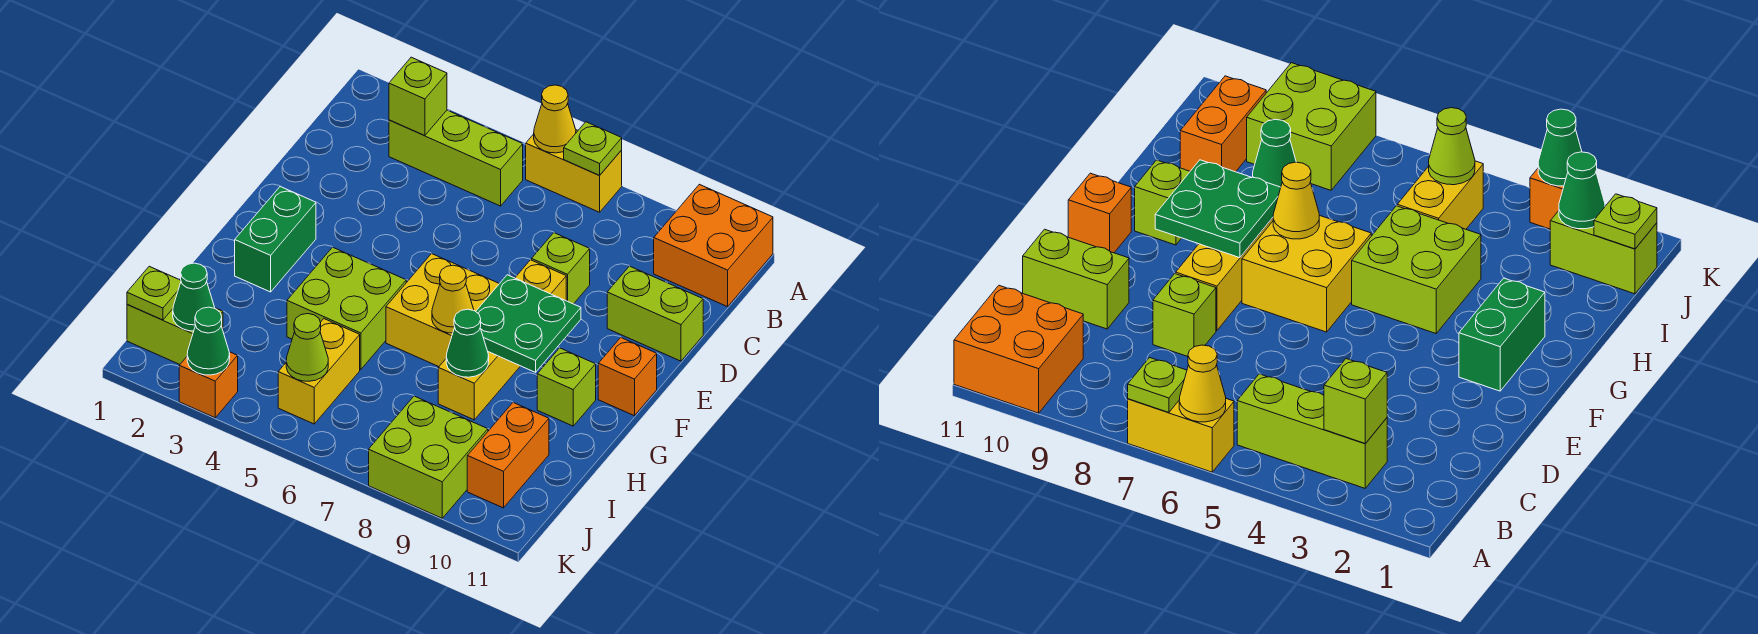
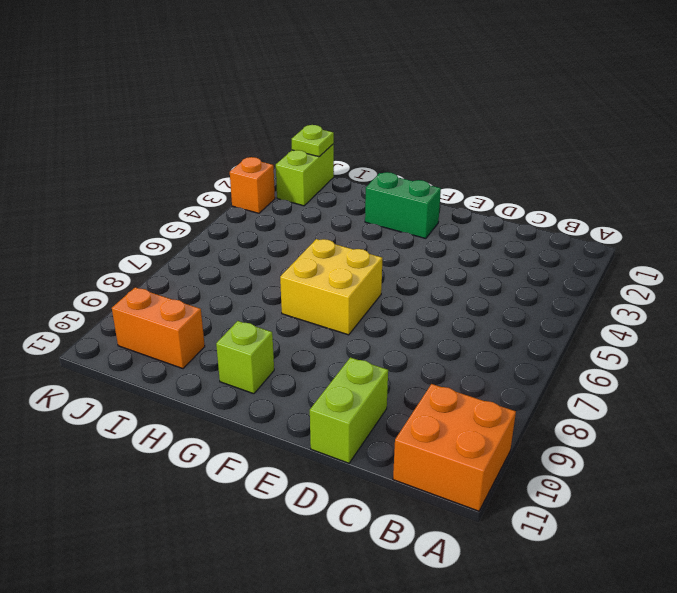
none -> yellow brick A6:A7 level 1
none -> lime brick B3:B5 level 1
none -> lime brick D8 level 1

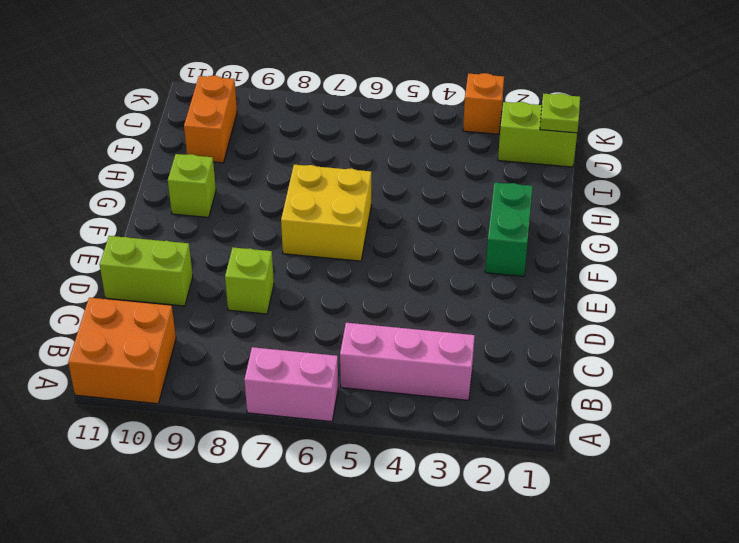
pink brick A6:A7 level 1 -> yellow brick A6:A7 level 1
pink brick B3:B5 level 1 -> lime brick B3:B5 level 1
none -> yellow brick E8:H8 level 1
none -> orange brick F11 level 1
none -> lime brick G4:H5 level 1

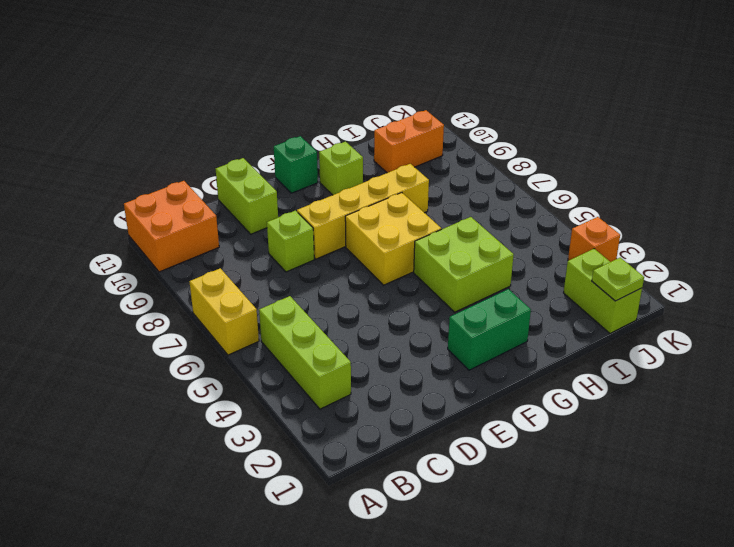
green brick F11 level 1 -> orange brick F11 level 1
none -> yellow brick I5:J5 level 1
none -> lime brick J8:K9 level 1
none -> yellow cone A6 level 2

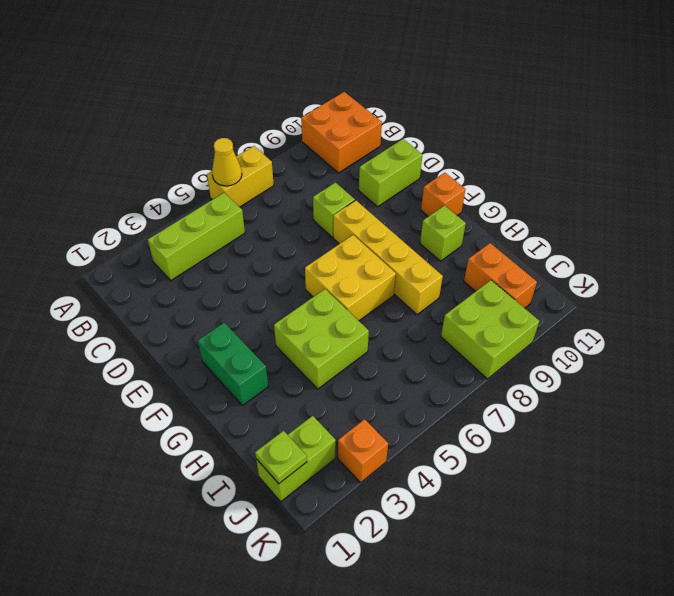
none -> yellow brick I5:J5 level 1
none -> lime plate A7 level 2
none -> lime brick B3 level 2

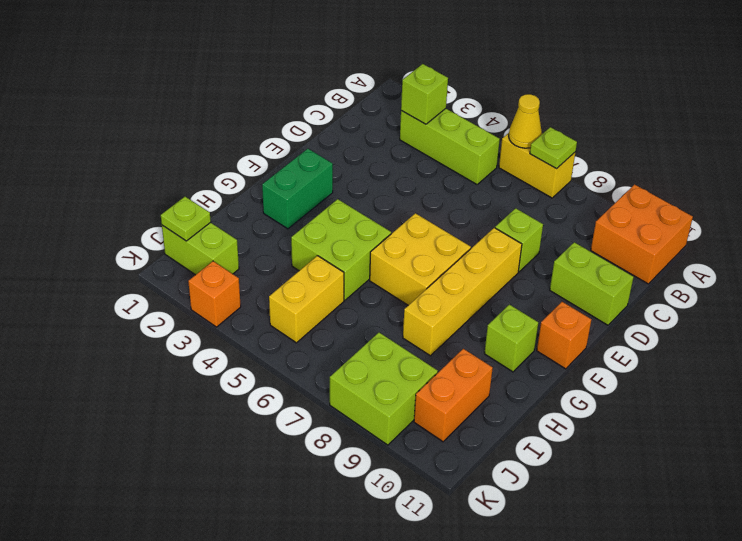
none -> green plate F8:G9 level 2
none -> yellow cone G7 level 2
none -> green cone H8 level 2

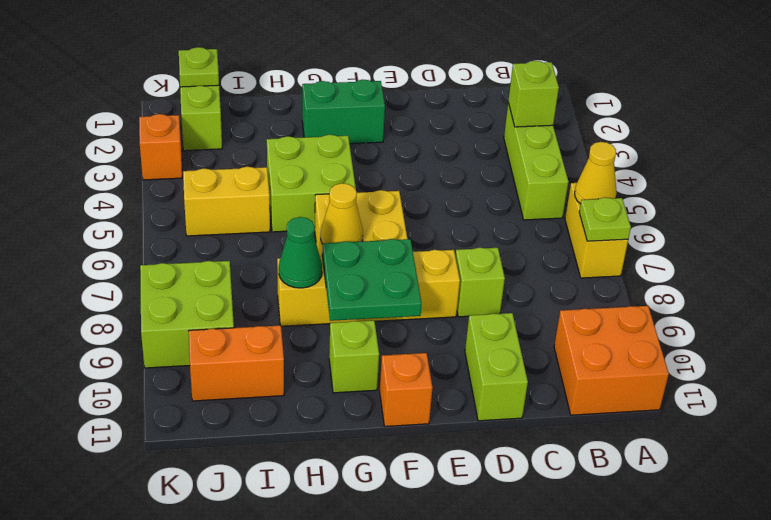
none -> green cone J2 level 2
none -> lime cone J5 level 2
none -> green cone K3 level 2

